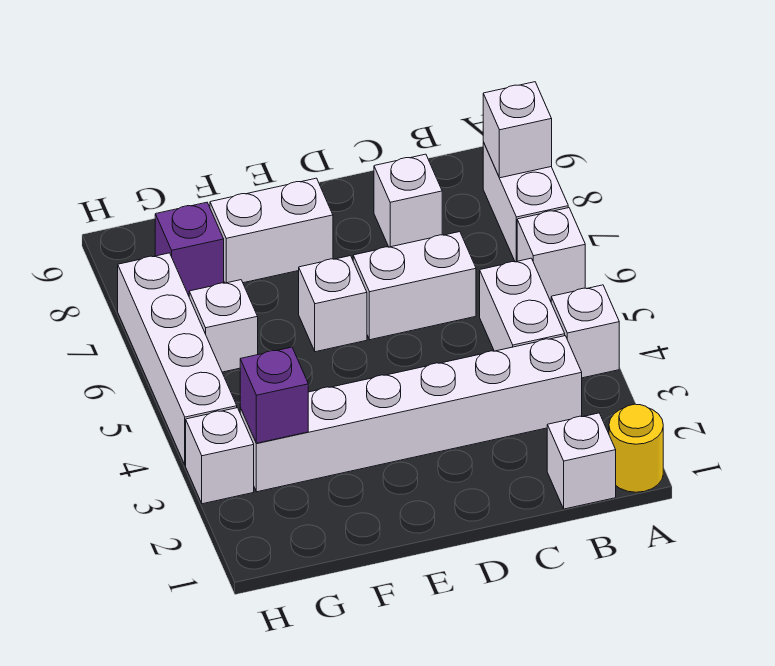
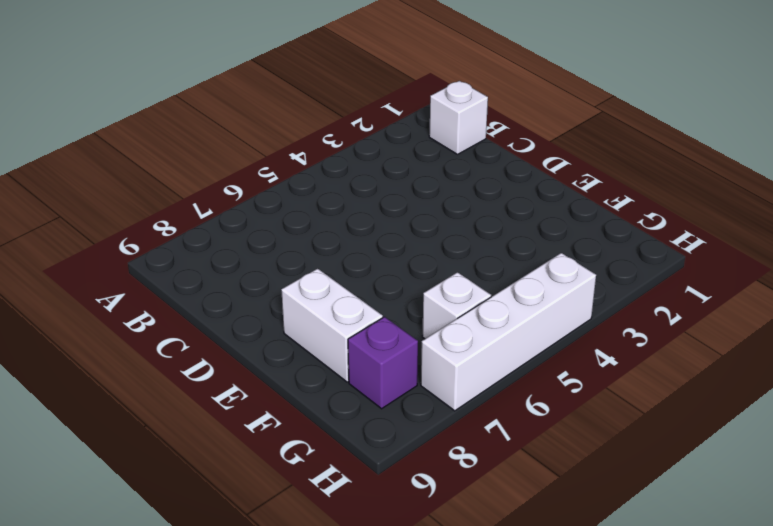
none -> yellow round brick A1 level 1
none -> white brick A4 level 1
none -> white brick A6 level 1

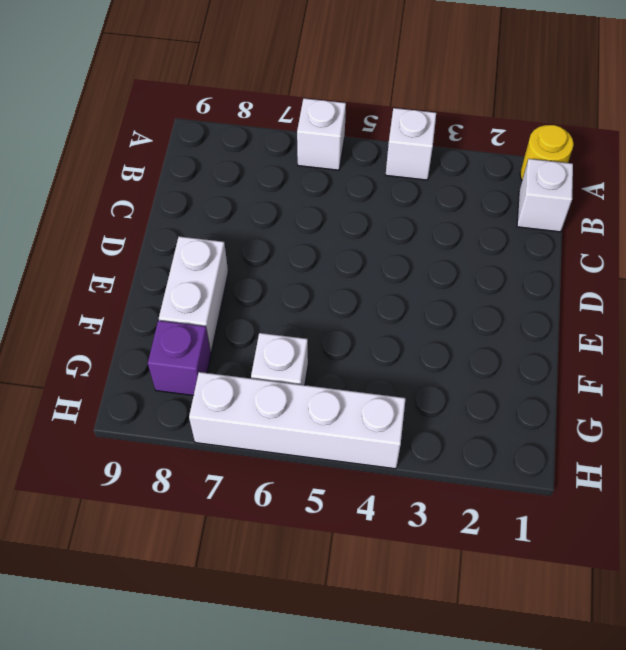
none -> white brick A7:A8 level 1
none -> white brick B3:G3 level 1
none -> white brick B4:B5 level 1

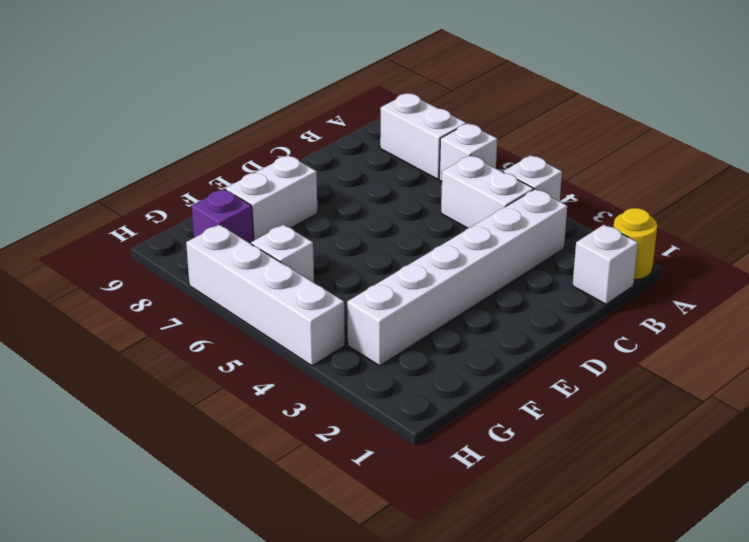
none -> white brick C6:D6 level 1
none -> white brick C8 level 1
none -> white brick E6 level 1

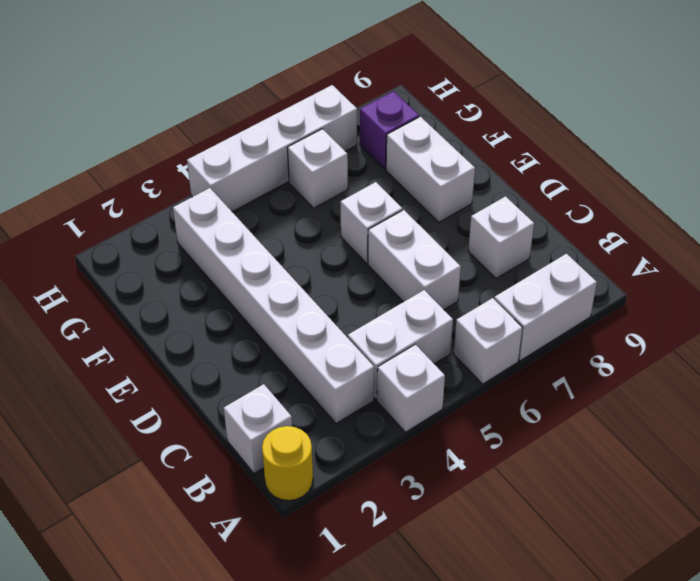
none -> white brick H3 level 1
none -> white brick A8 level 2
none -> purple brick G3 level 2

